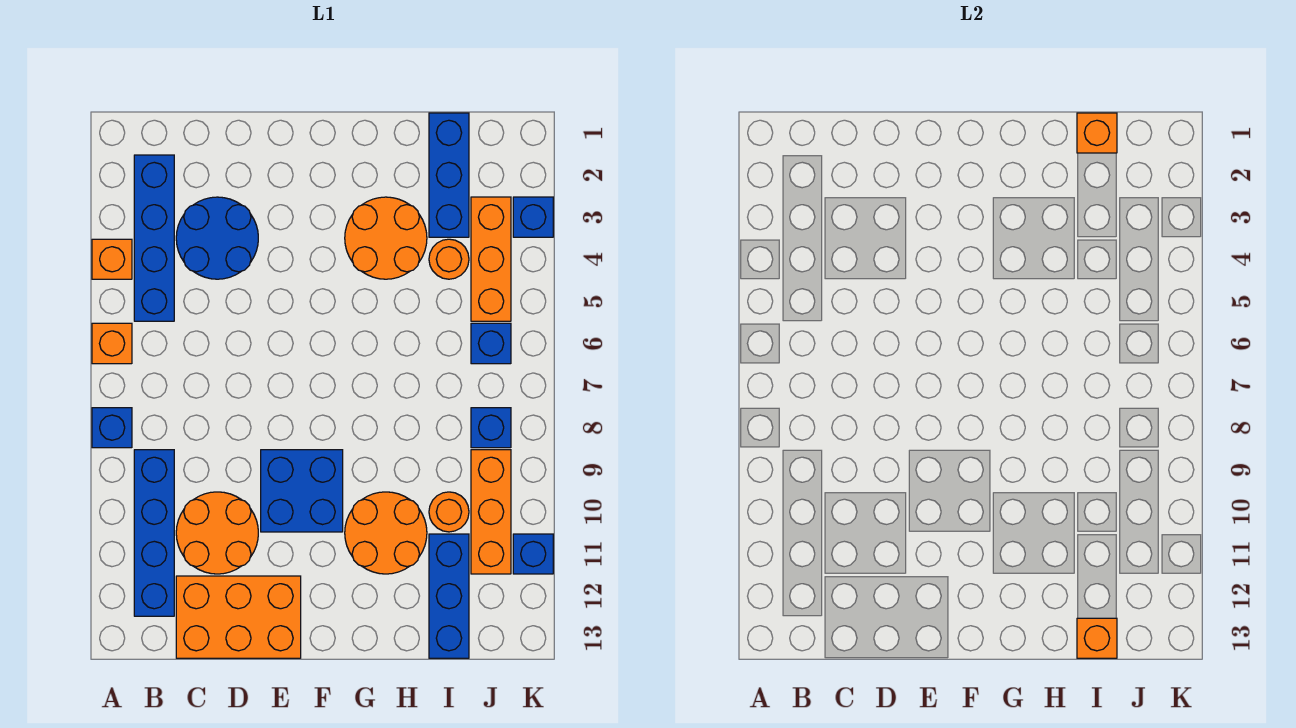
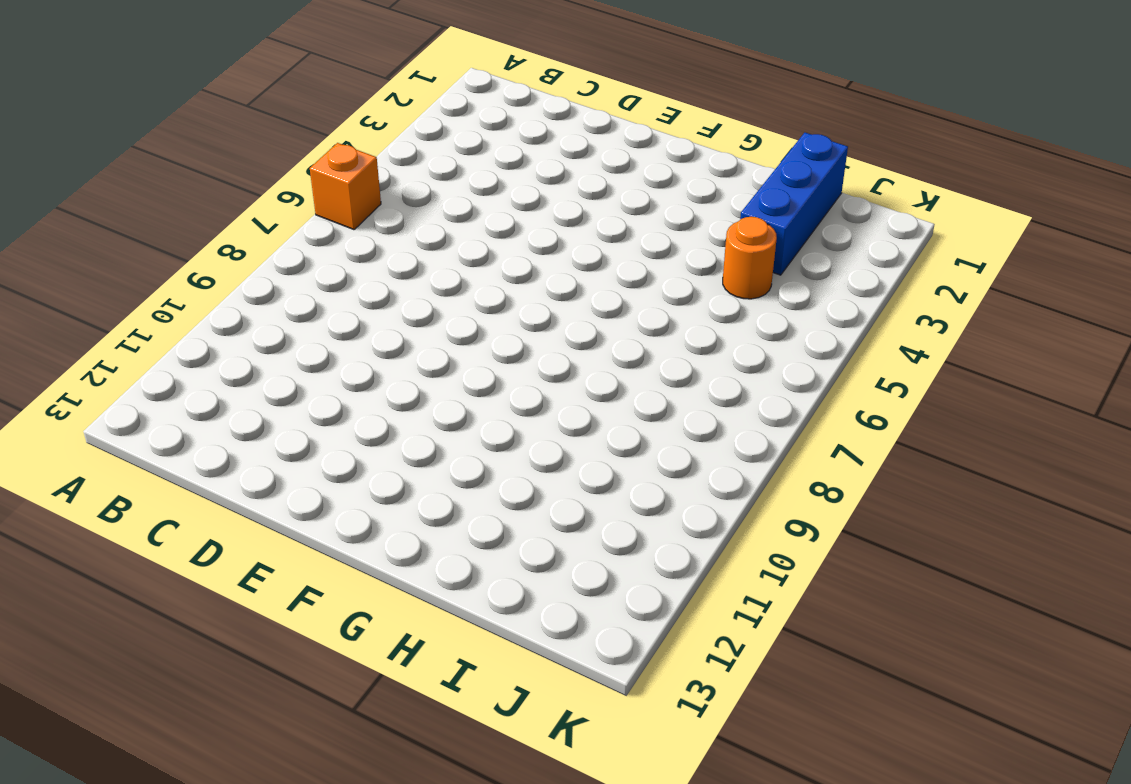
none -> orange brick A4 level 1
none -> blue brick A8 level 1
none -> blue brick B2:B5 level 1

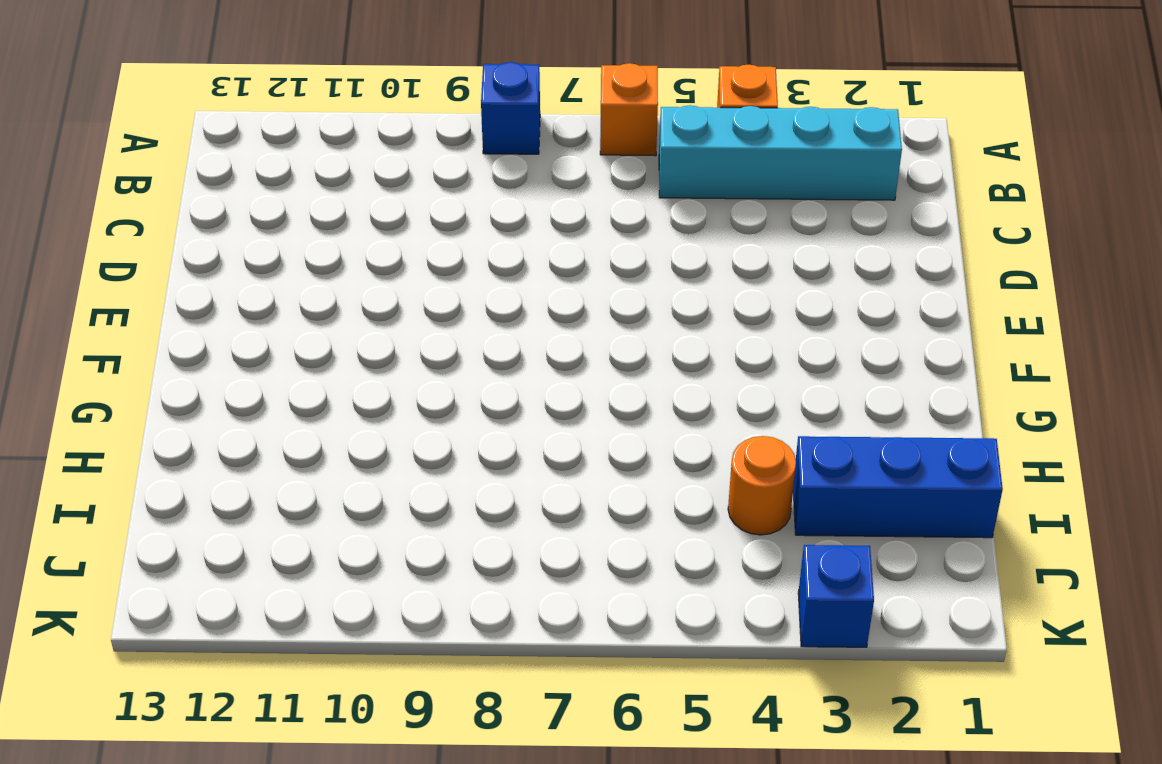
cyan brick B2:B5 level 1 -> blue brick B2:B5 level 1
none -> blue brick B9:B12 level 1
none -> blue round brick C3:D4 level 1
none -> orange round brick C10:D11 level 1

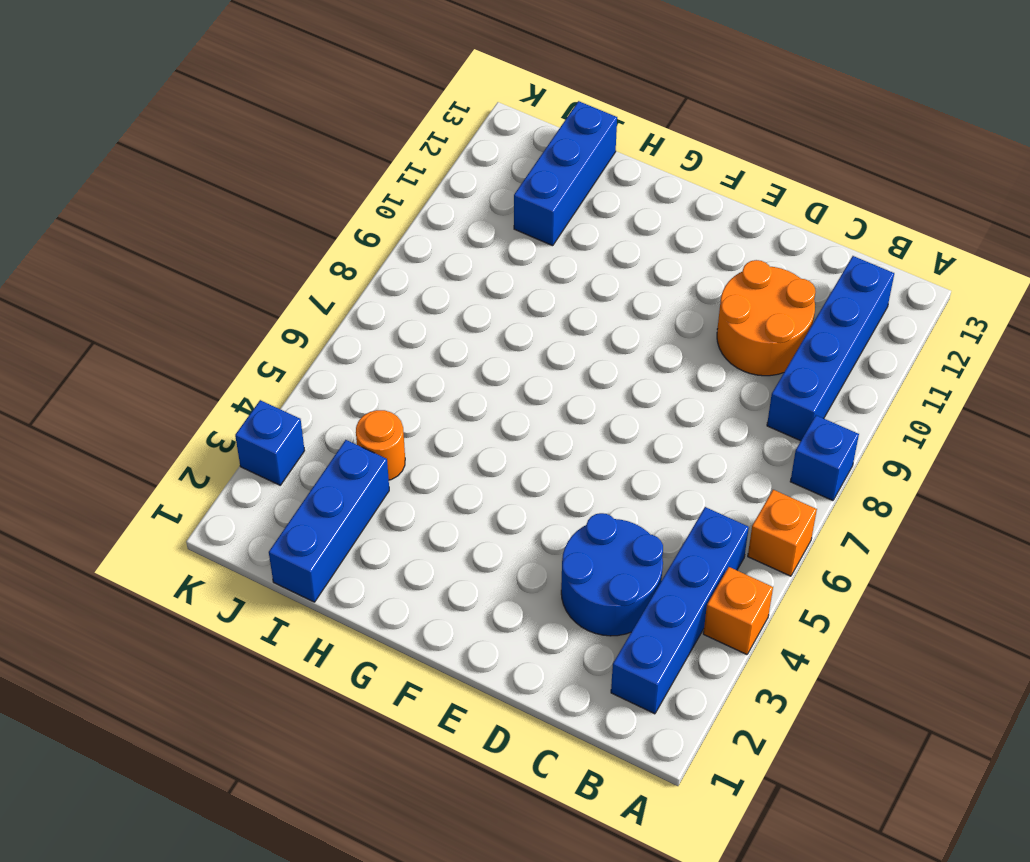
none -> orange brick C12:E13 level 1
none -> blue brick E9:F10 level 1
none -> orange round brick G3:H4 level 1

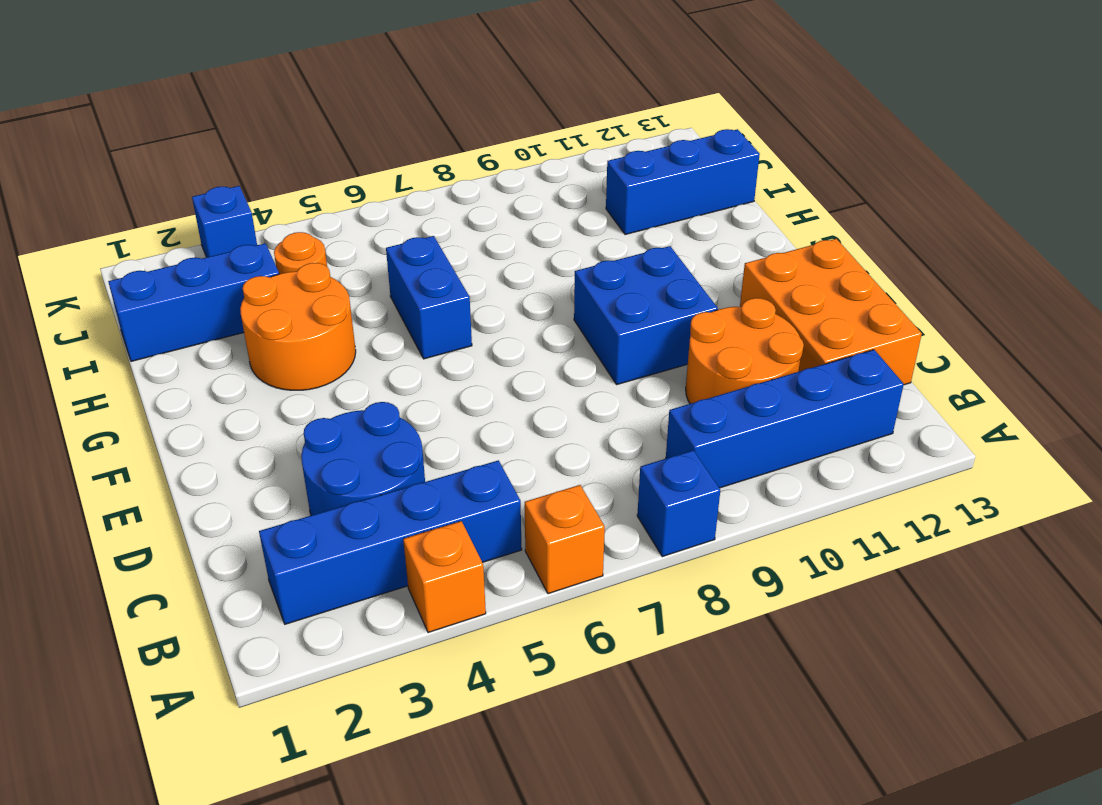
blue brick G6:H6 level 1 -> none
none -> orange round brick G10:H11 level 1
none -> orange round brick I10 level 1
none -> orange brick J3:J5 level 1

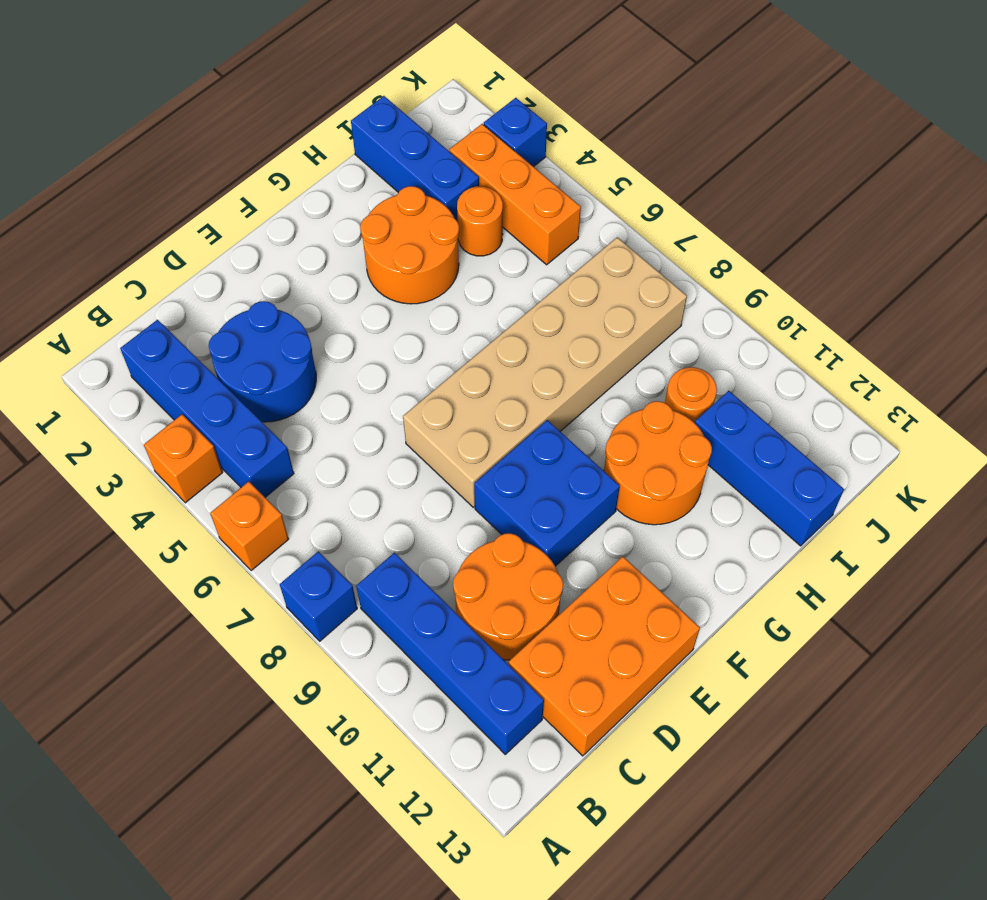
tan brick E7:J8 level 1 -> blue brick J8 level 1
none -> blue brick J6 level 1
none -> orange brick J9:J11 level 1
none -> blue brick K11 level 1

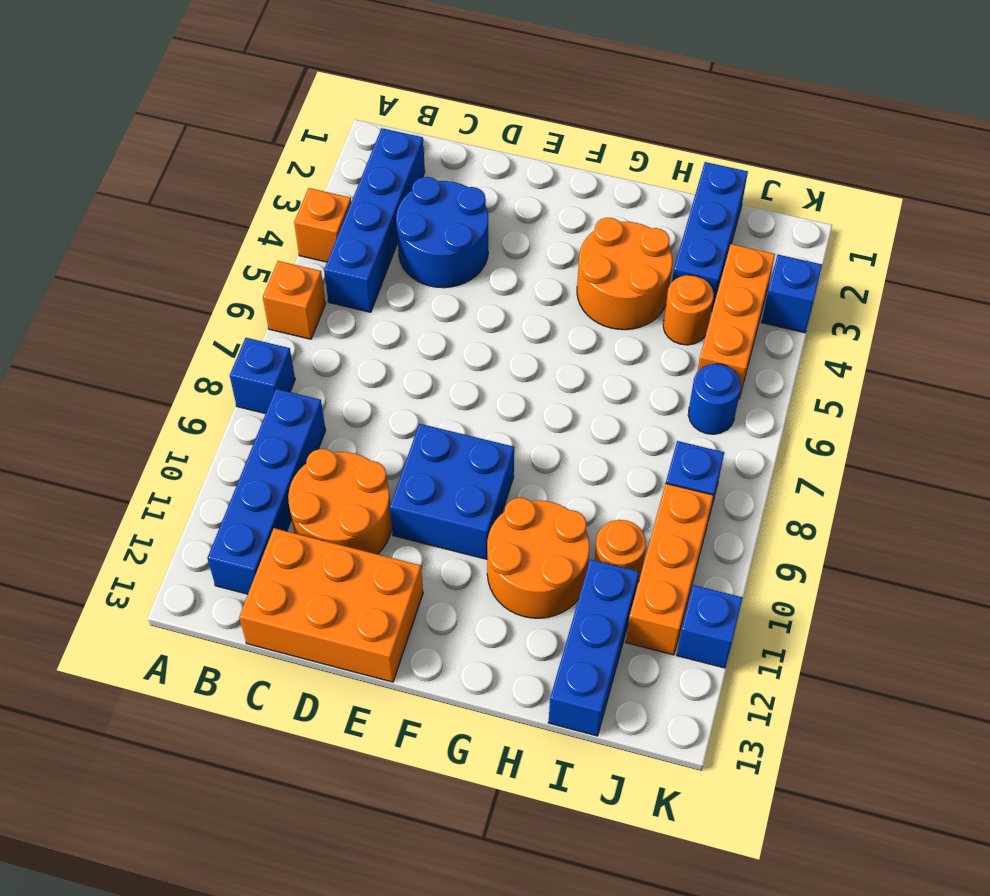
blue round brick J6 level 1 -> blue brick J6 level 1
none -> orange brick I1 level 2
none -> orange brick I13 level 2

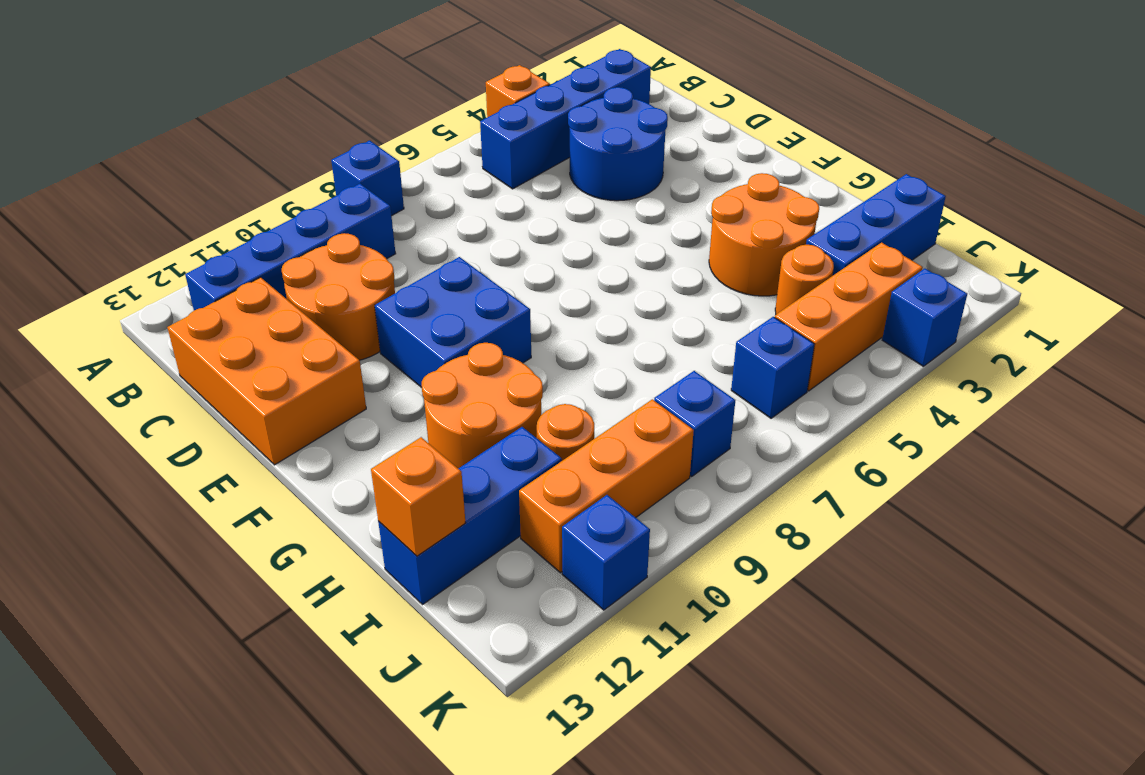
none -> orange brick A6 level 1
none -> orange brick I1 level 2

